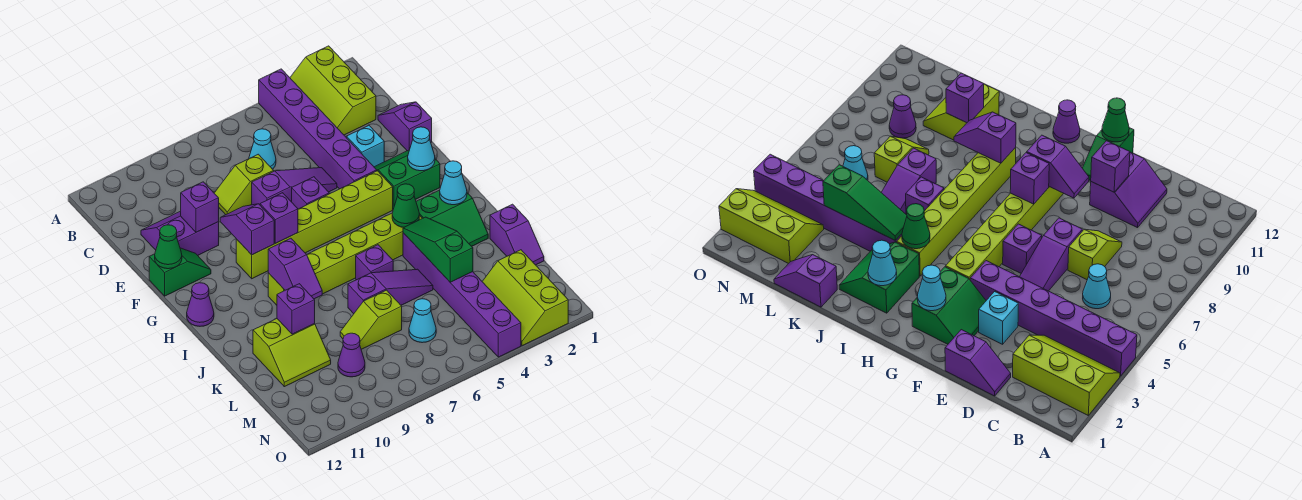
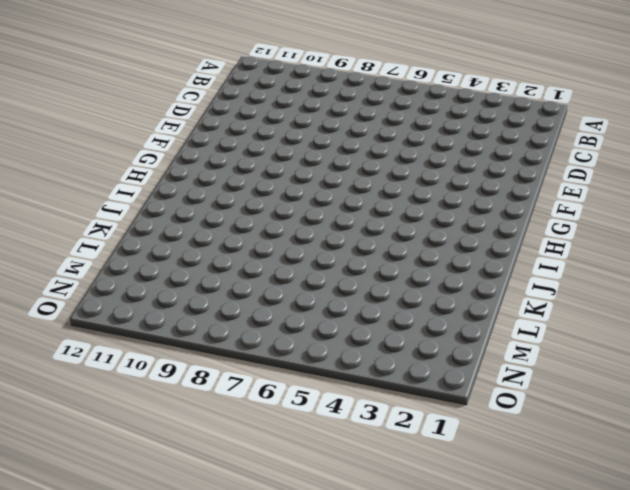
none -> lime slope A2:C3 level 1 top 2
none -> purple brick A4:F4 level 1
none -> cyan cone C6 level 1
none -> purple slope D1:E1 level 1 top E

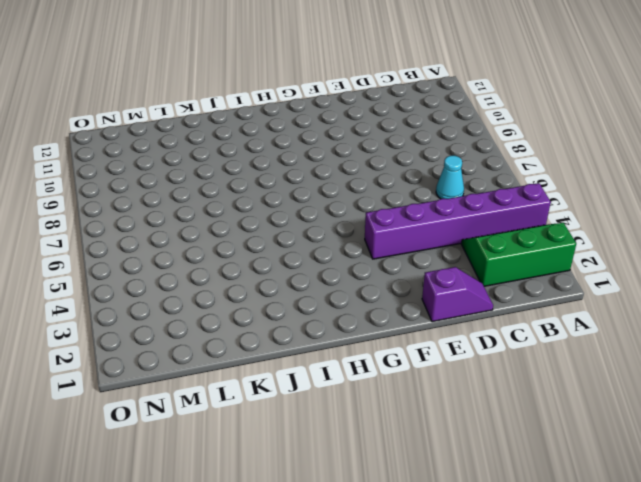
green slope A2:C3 level 1 top 2 -> lime slope A2:C3 level 1 top 2
none -> lime slope D7:D8 level 1 top 7
none -> purple slope D10:E11 level 1 top E
none -> cyan brick E3 level 1
none -> purple slope E5:E7 level 1 top 7

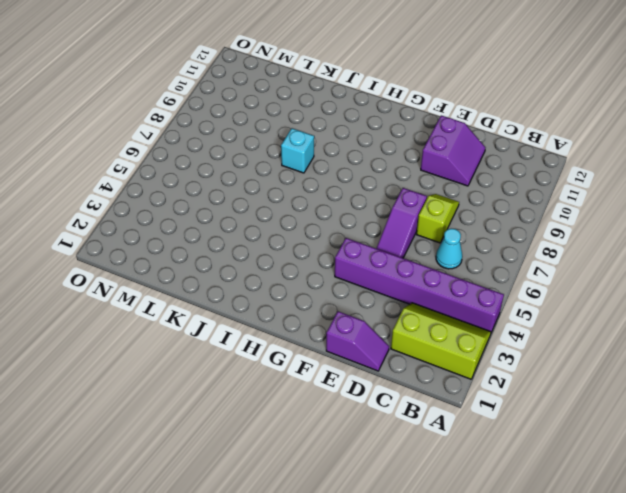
cyan brick J8 level 1 -> cyan brick E3 level 1
none -> green slope F2:G3 level 1 top G
none -> purple brick F6 level 1
none -> green slope F11:F12 level 1 top 12
none -> lime brick G4:G9 level 1

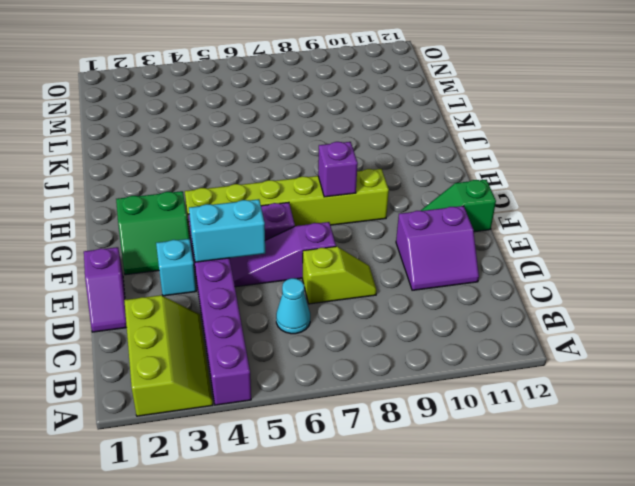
cyan brick E4:E5 level 2 -> none
none -> purple cone H12 level 1
none -> green slope I2:J3 level 1 top I
none -> lime brick I4:I9 level 1
none -> purple brick J4:O4 level 1

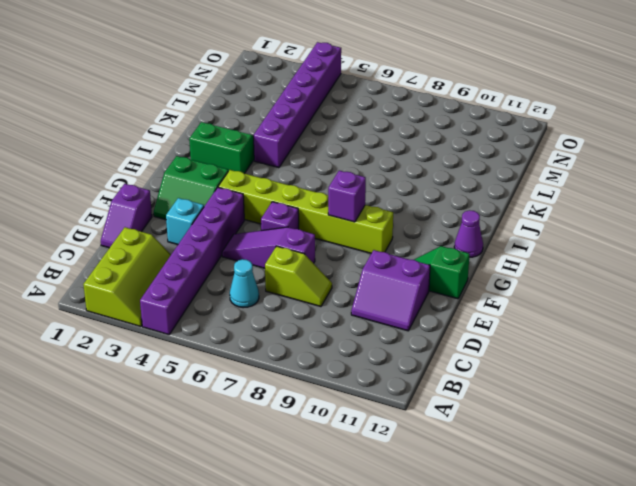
none -> lime brick I4:I9 level 1
none -> purple brick J6 level 1
none -> purple slope K1:L1 level 1 top K
none -> purple slope K5:K7 level 1 top 7

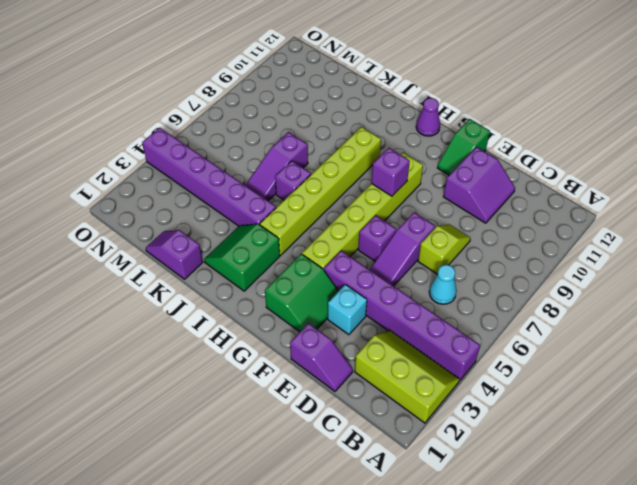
none -> lime slope K10:L11 level 1 top K
none -> lime slope L7:L8 level 1 top 7
none -> lime slope M2:O3 level 1 top 2
none -> cyan cone M6 level 1

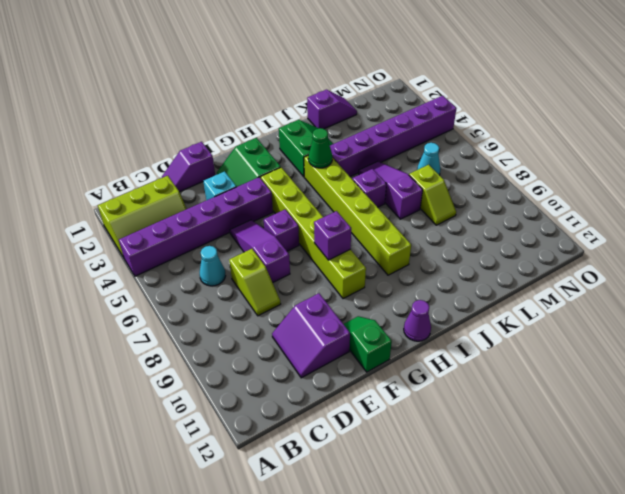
none -> lime slope K10:L11 level 1 top K
none -> lime slope M2:O3 level 1 top 2
none -> purple cone M9 level 1
none -> purple brick E10 level 2

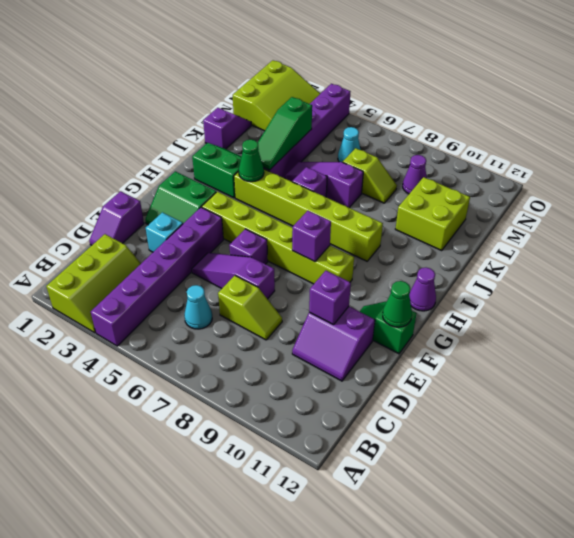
lime brick K10:L11 level 1 -> lime slope K10:L11 level 1 top K
lime slope M1:O3 level 1 top 1 -> lime slope M2:O3 level 1 top 2
none -> purple slope F9:G9 level 2 top G
none -> cyan cone G2 level 2
none -> cyan cone I2 level 2
none -> purple slope I9:J9 level 2 top I

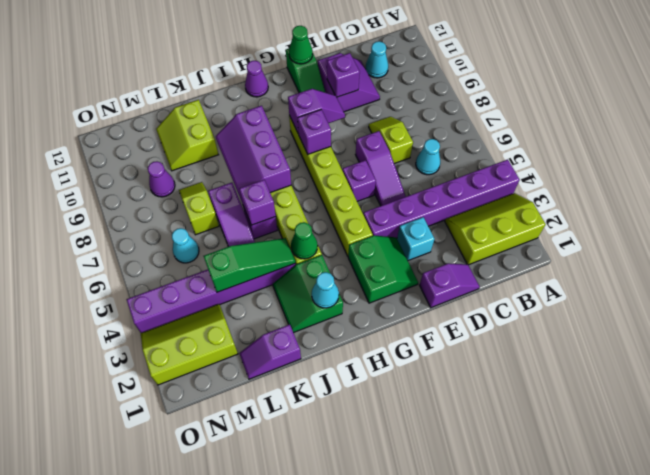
cyan cone C11 level 1 -> cyan cone G2 level 2
purple slope I7:J9 level 2 top I -> purple slope I9:J9 level 2 top I
purple brick J6 level 2 -> purple brick K10 level 2

